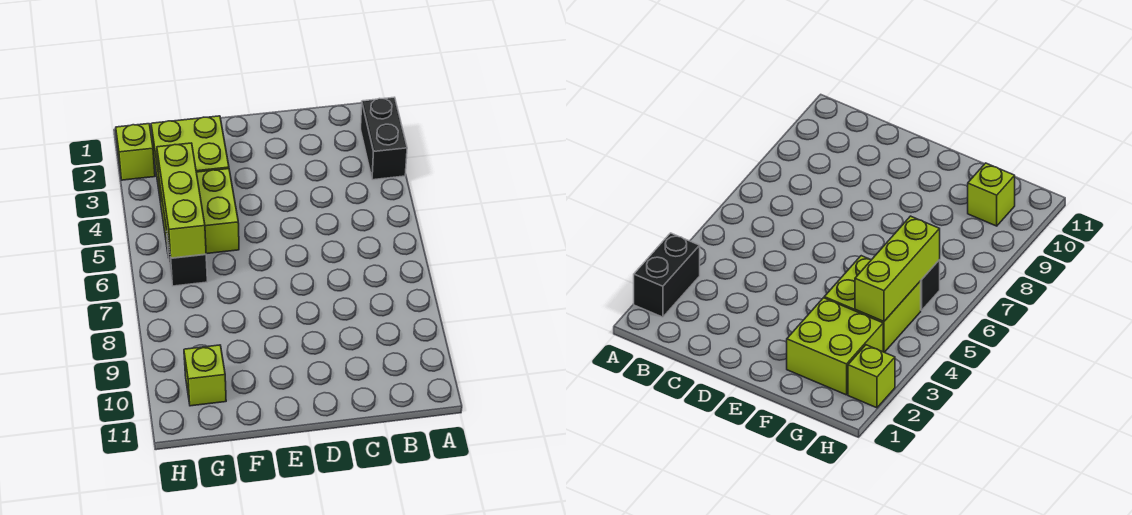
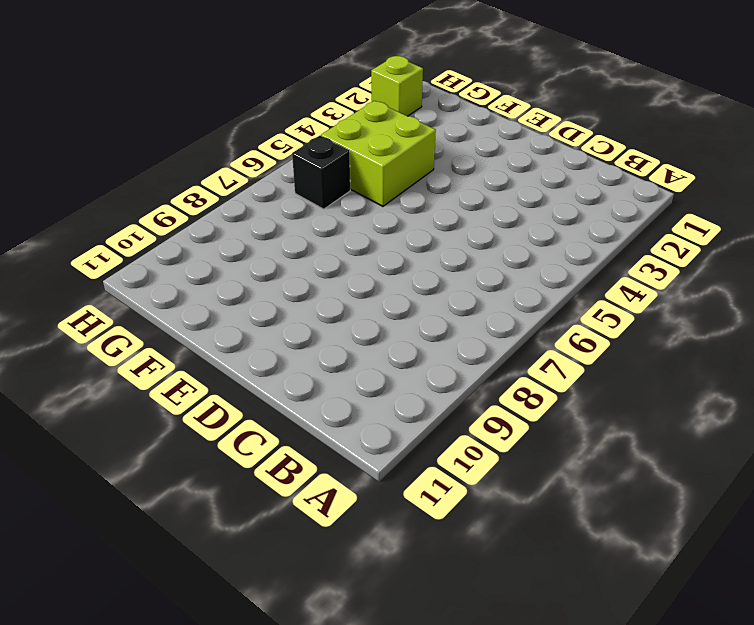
none -> black brick A2:A3 level 1
none -> lime brick F2:G3 level 1

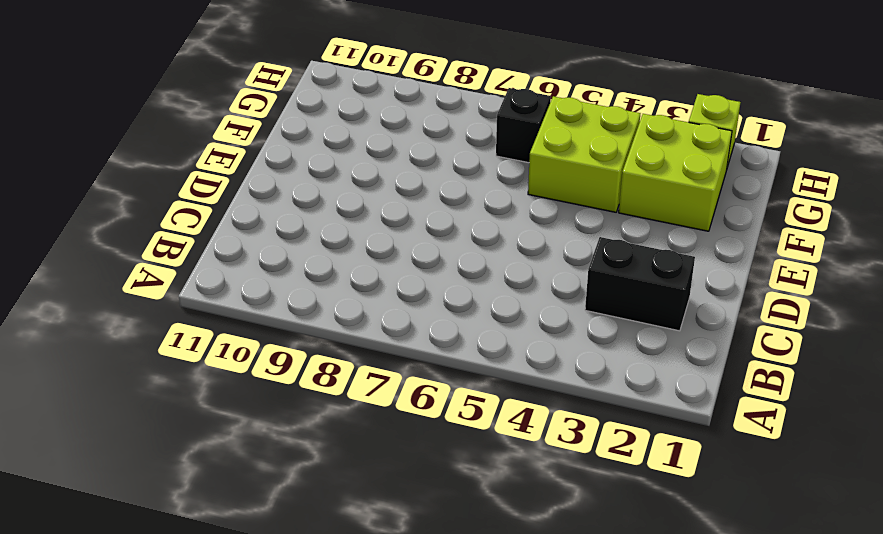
black brick C2:C3 level 1 -> black brick A2:A3 level 1
none -> lime brick G10 level 1
none -> lime brick G4:G6 level 2

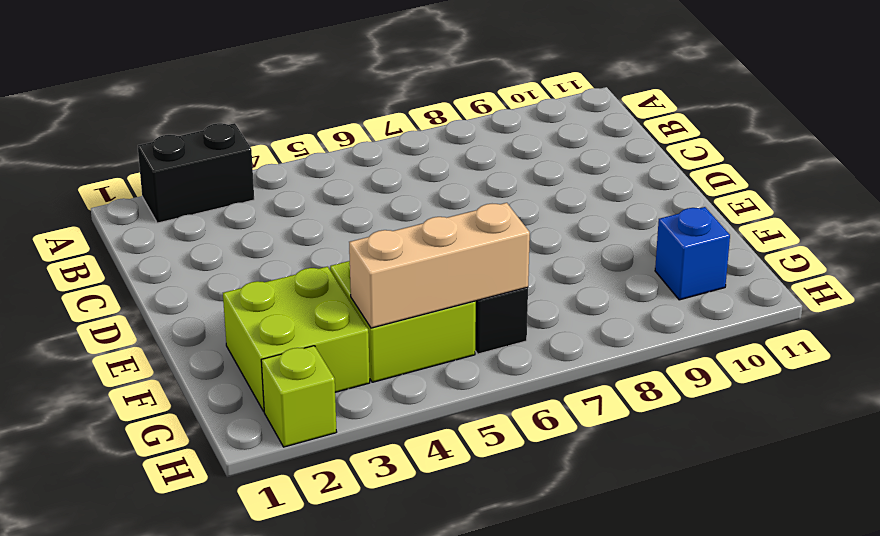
tan brick G4:G6 level 2 -> lime brick G4:G6 level 2
blue brick G10 level 1 -> lime brick G10 level 1

